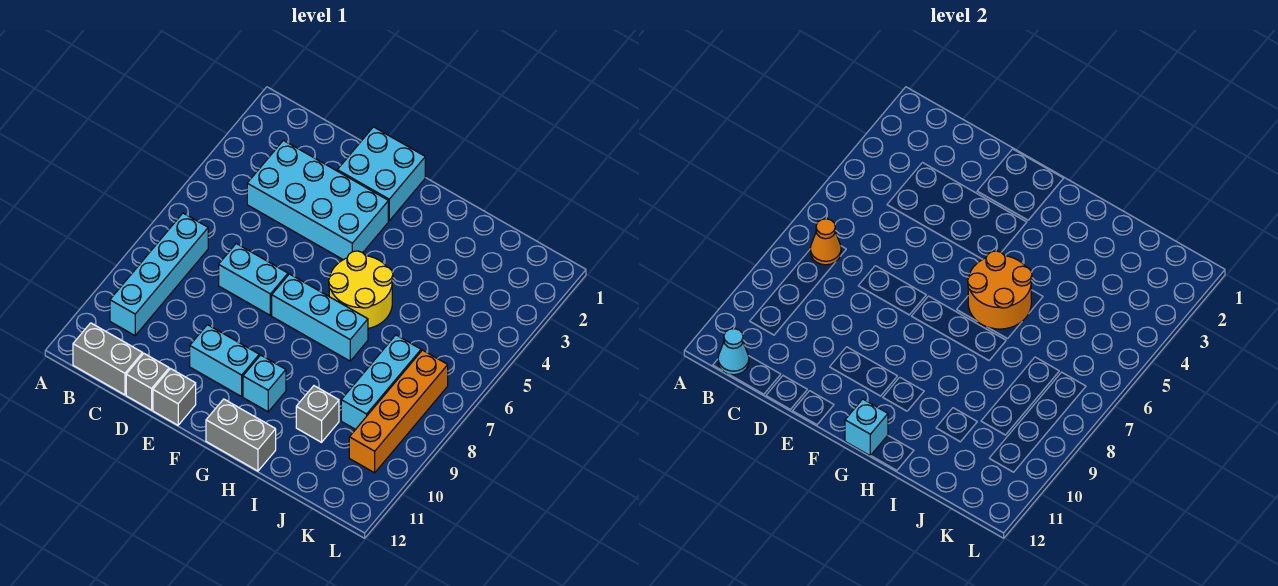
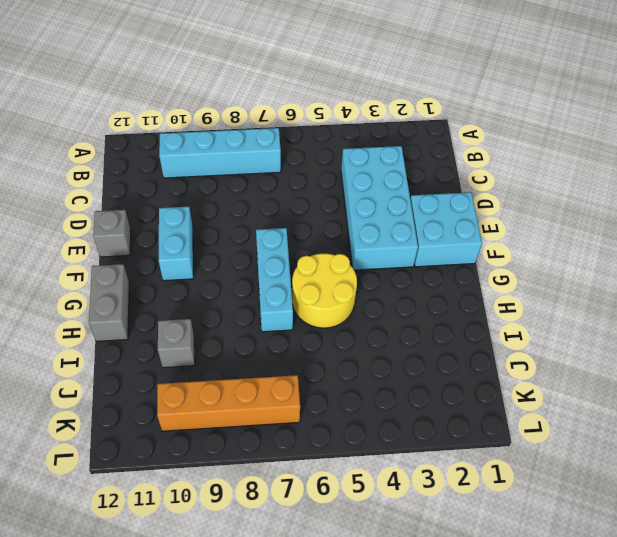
none -> grey brick B12:C12 level 1
none -> cyan brick D7:E7 level 1
none -> grey brick D12 level 1

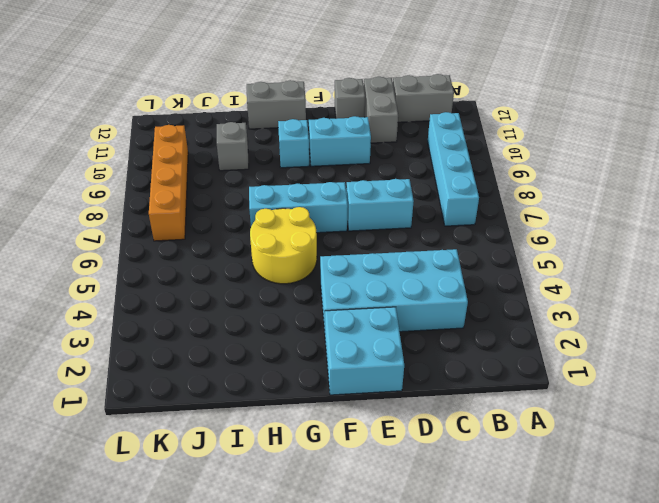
grey brick D11:D12 level 1 -> grey brick D12 level 1
none -> cyan brick J7:J9 level 1
none -> orange cone B7 level 2
none -> cyan cone B12 level 2

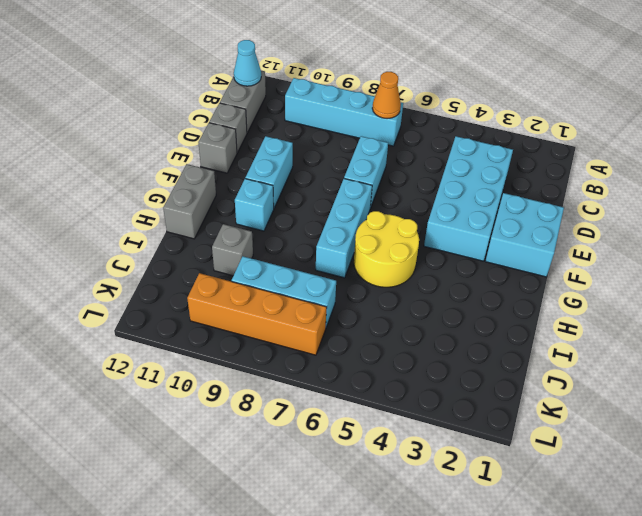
none -> orange round brick G5:H6 level 2
none -> cyan brick G12 level 2

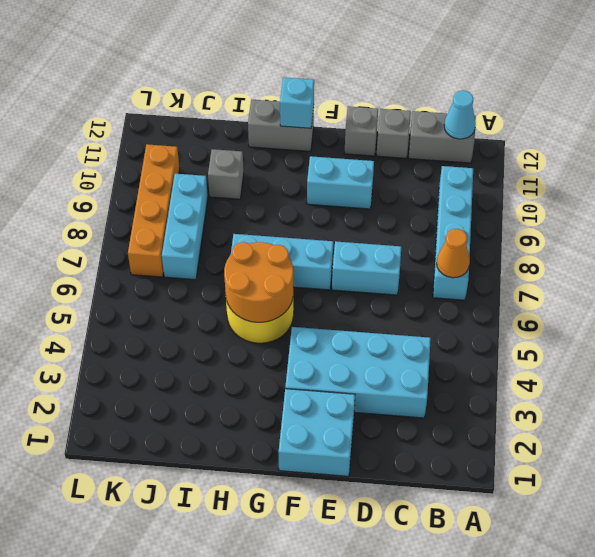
none -> cyan brick G10 level 1

